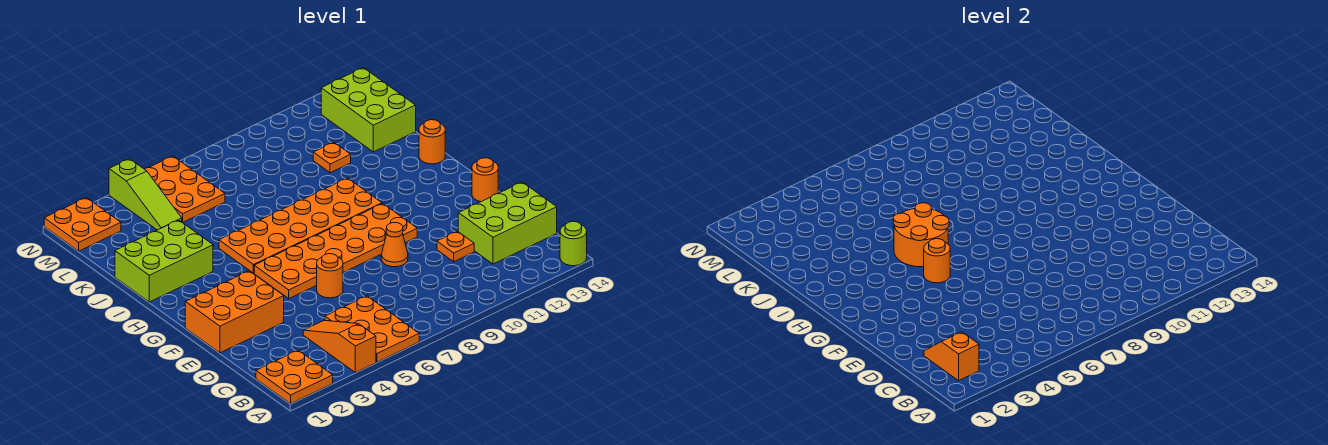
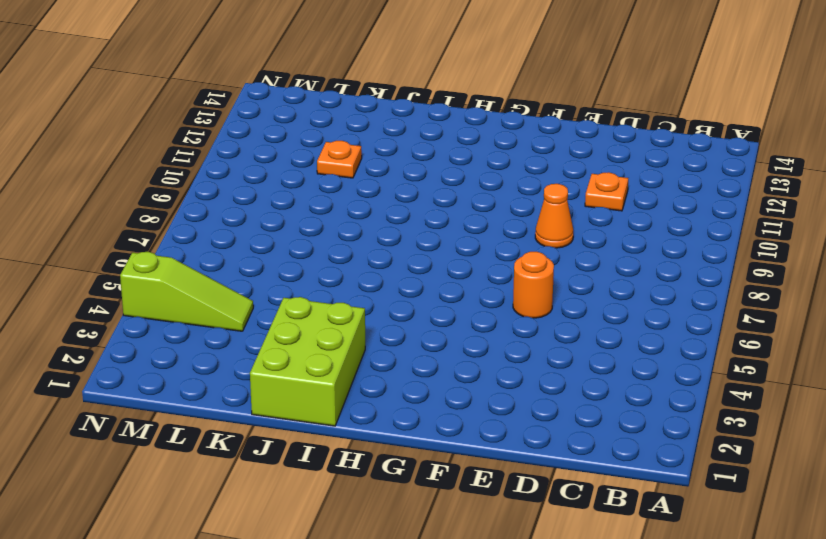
none -> orange plate A1:B2 level 1
none -> orange slope A4:C4 level 1 top A
none -> orange plate A5:C6 level 1

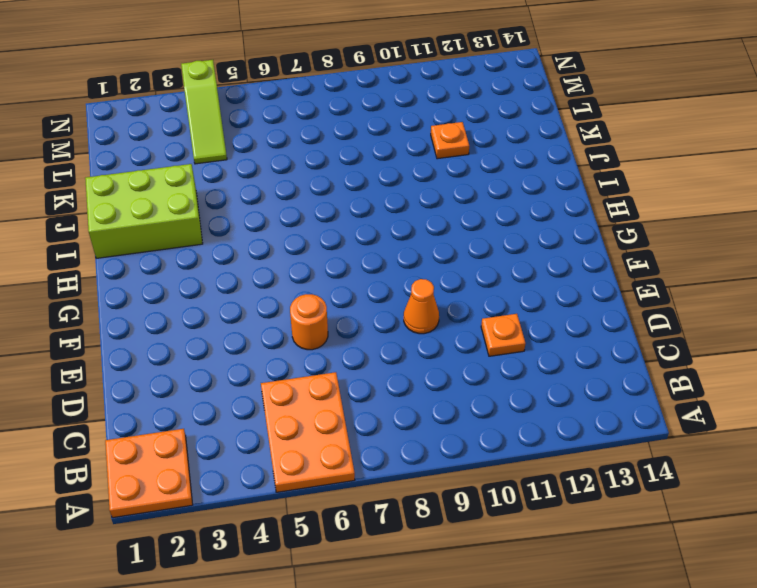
none -> orange slope A4:C4 level 1 top A
none -> lime round brick A14 level 1
none -> lime brick C12:D14 level 1

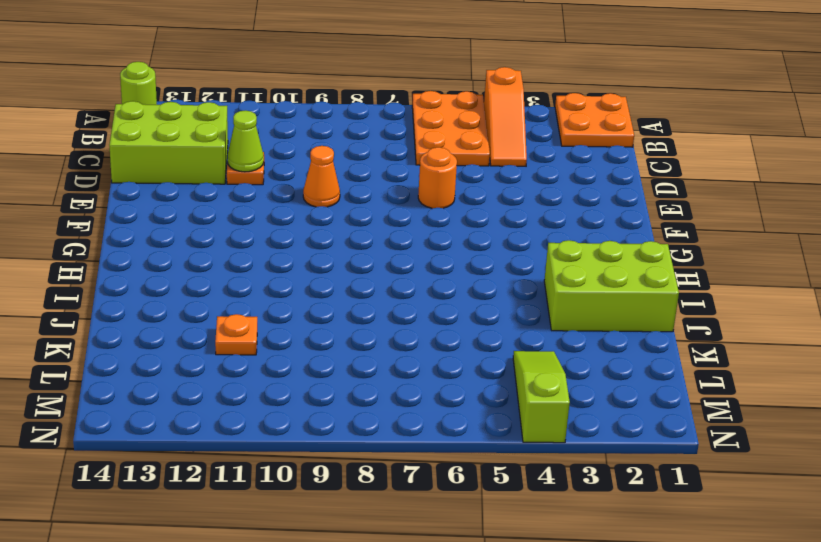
lime cone D11 level 2 -> none
none -> orange brick E1:F3 level 1
none -> orange plate F5:G10 level 1
none -> orange round brick F14 level 1

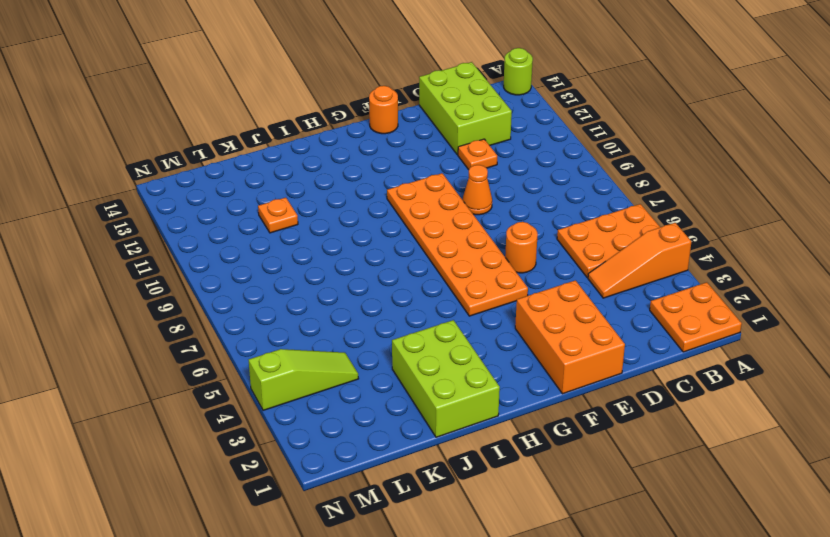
none -> orange plate H5:I10 level 1
none -> orange round brick I14 level 1
none -> lime brick K13:M14 level 1

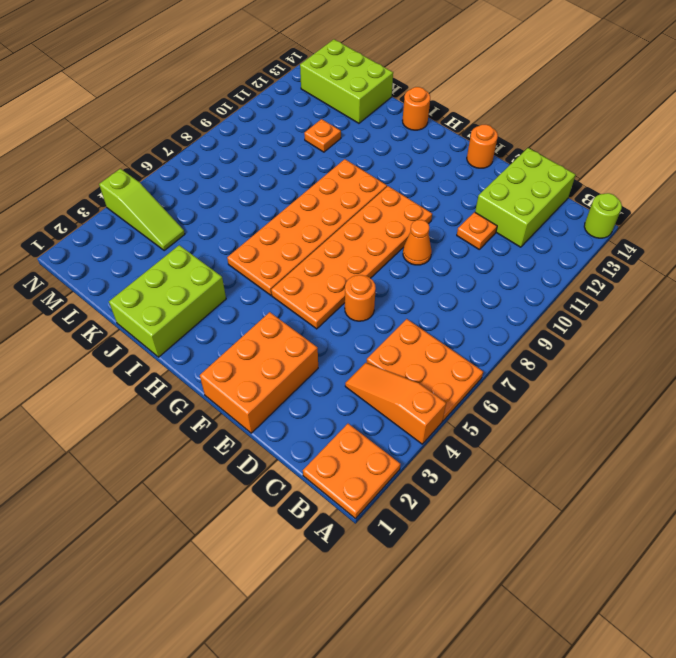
none -> orange plate L5:N6 level 1
none -> orange plate M1:N2 level 1
none -> orange slope B2:C2 level 2 top B

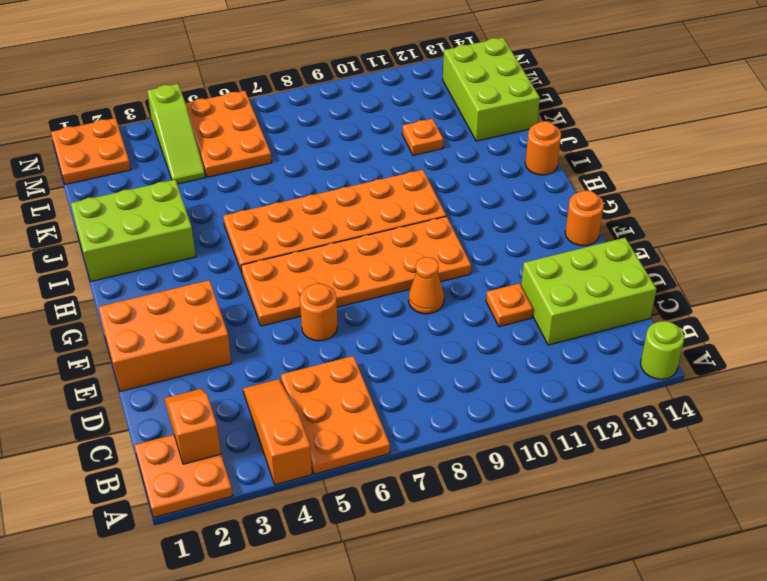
none -> orange round brick G5 level 2
none -> orange round brick H5:I6 level 2

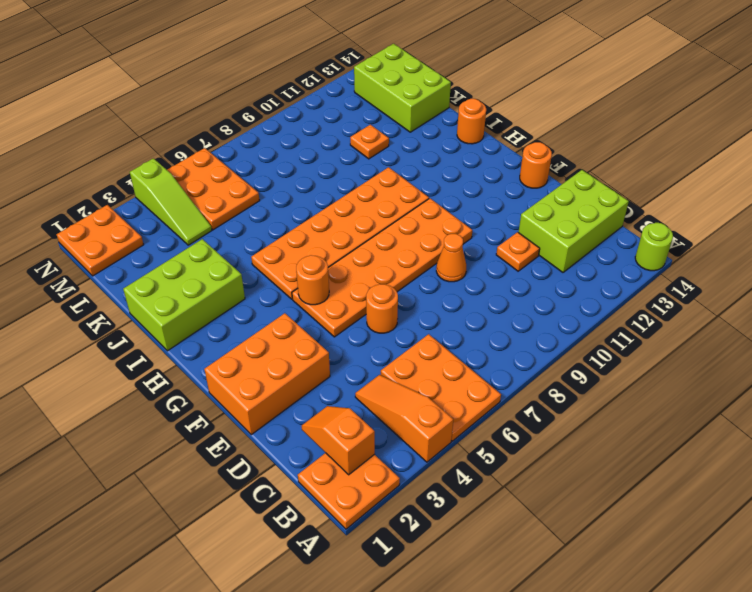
none -> orange round brick H5:I6 level 2

